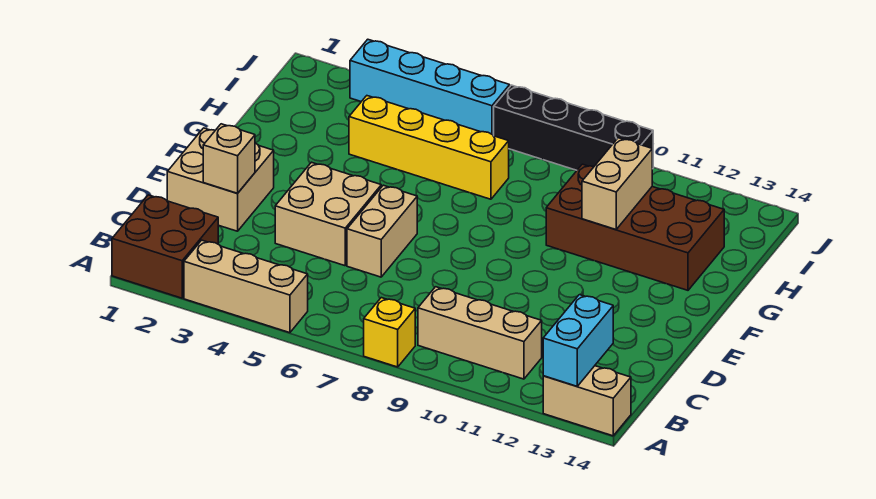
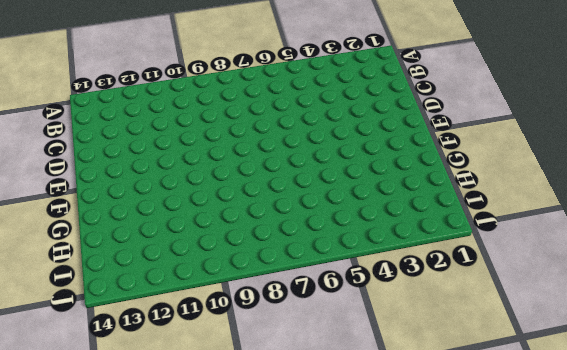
none -> brown brick A1:B2 level 1
none -> tan brick A3:A5 level 1
none -> yellow brick A8 level 1

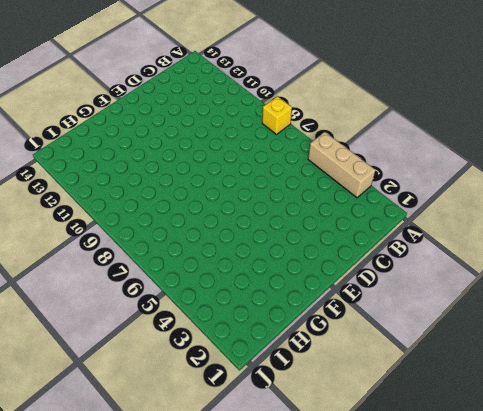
none -> brown brick A1:B2 level 1
none -> tan brick A13:A14 level 1
none -> tan brick B9:B11 level 1

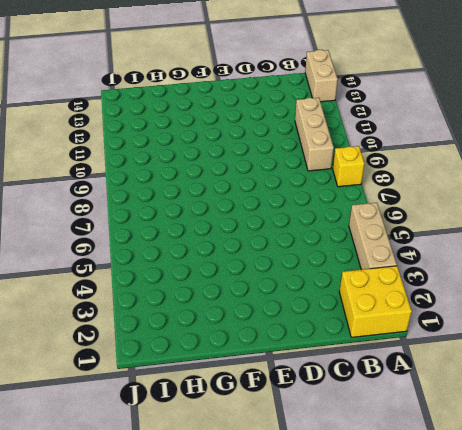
yellow brick A1:B2 level 1 -> brown brick A1:B2 level 1
none -> tan brick D1:E2 level 1
none -> tan brick D4:E5 level 1
none -> tan brick D6:E6 level 1

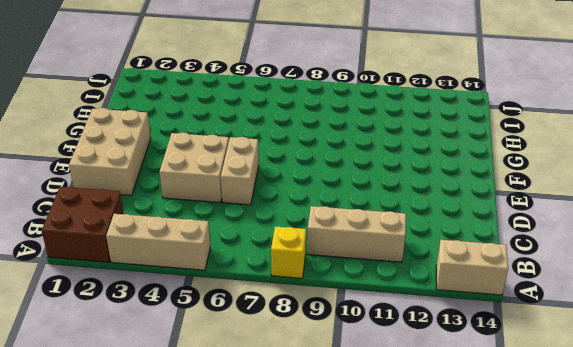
tan brick D1:F2 level 1 -> tan brick D1:E2 level 1
none -> brown brick G10:H13 level 1
none -> yellow brick H4:H7 level 1
none -> cyan brick J3:J6 level 1

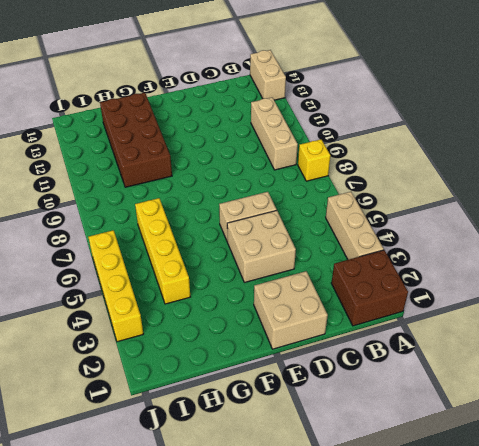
yellow brick J3:J6 level 1 -> cyan brick J3:J6 level 1
none -> black brick J7:J10 level 1
none -> cyan brick A13:B13 level 2
none -> tan brick D2 level 2

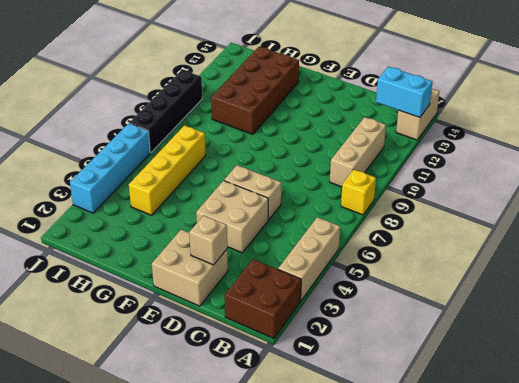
none -> tan brick G11:H11 level 2

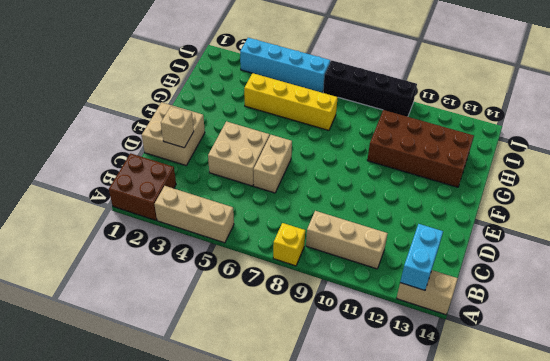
none -> tan brick G11:H11 level 2

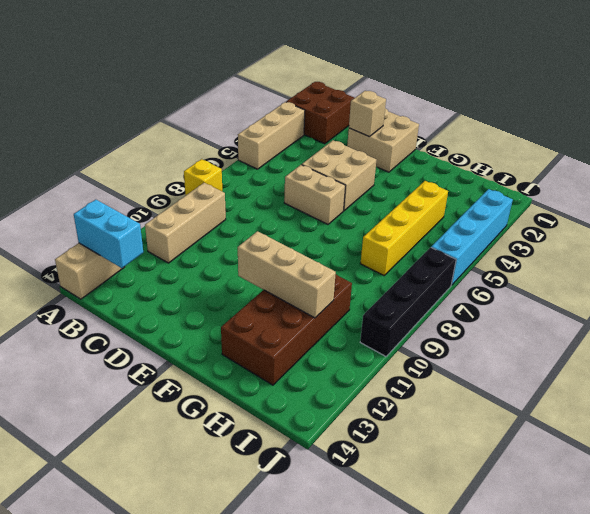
tan brick F11:H11 level 2 -> tan brick G11:H11 level 2

